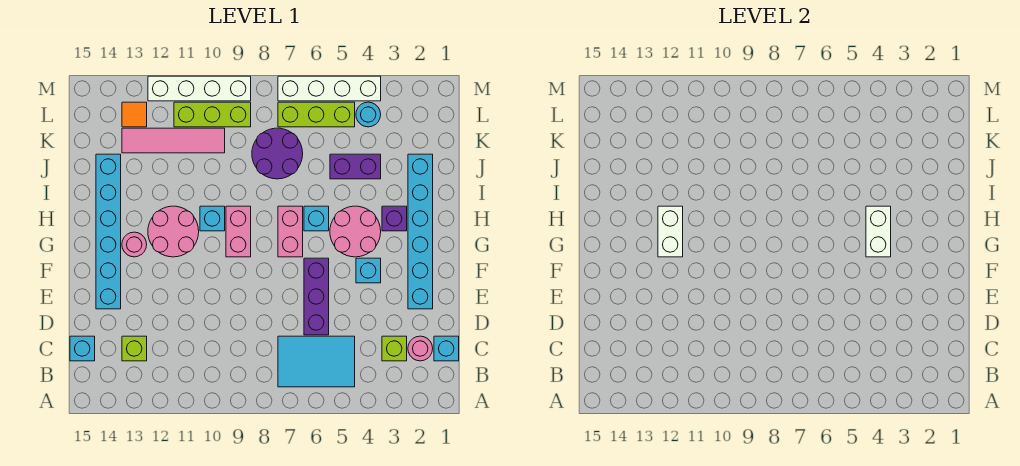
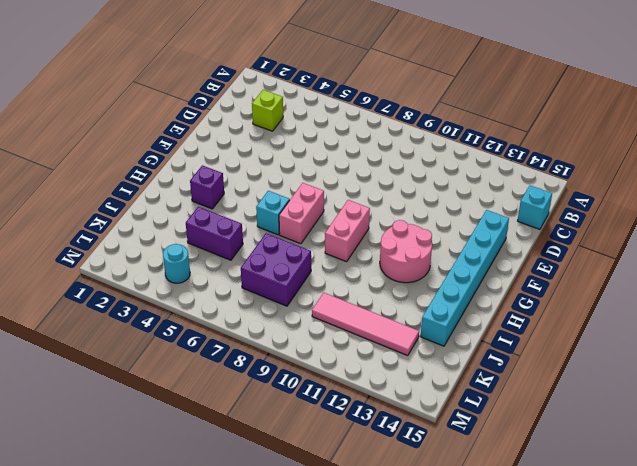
purple brick J7:K8 level 1 -> purple round brick J7:K8 level 1
none -> cyan tile B5:C7 level 1
none -> cyan brick C1 level 1
none -> pink round brick C2 level 1

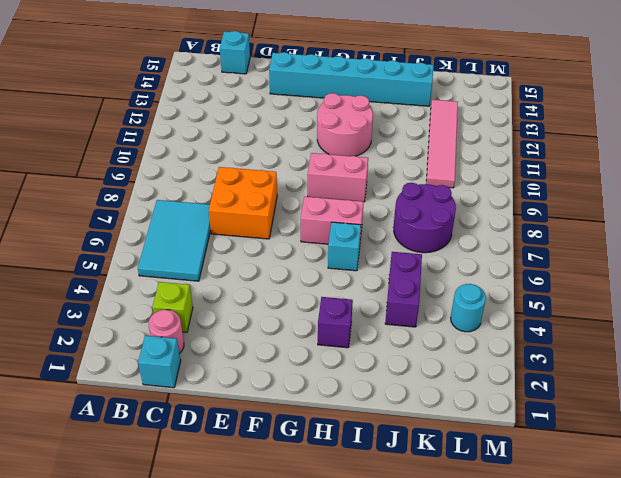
orange brick D7:E8 level 1 -> none
none -> lime brick C13 level 1
none -> purple brick D6:F6 level 1
none -> cyan brick E2:J2 level 1

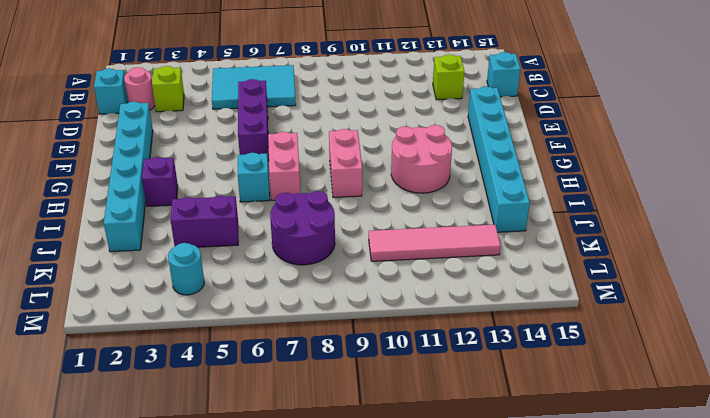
none -> cyan brick F4 level 1
none -> pink round brick G4:H5 level 1
none -> pink round brick G13 level 1

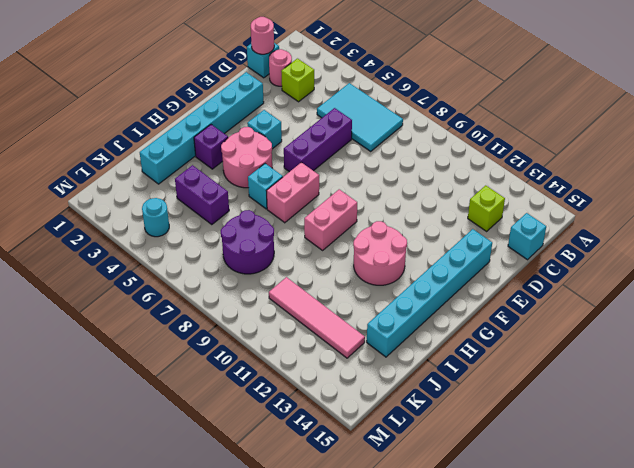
pink round brick C1 level 2 -> pink round brick G13 level 1
none -> cyan brick H10 level 1
none -> lime brick L5:L7 level 1
none -> lime brick L9:L11 level 1

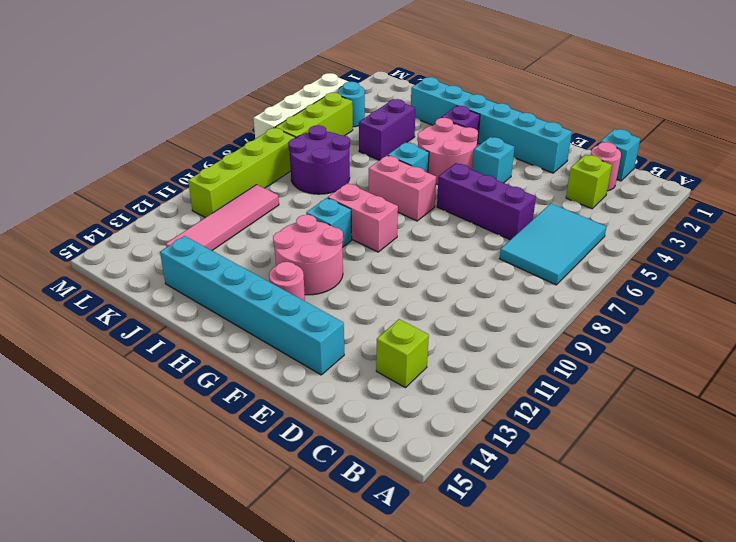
lime brick L8:L11 level 1 -> lime brick L9:L11 level 1
none -> cyan brick C15 level 1
none -> orange tile L13 level 1
none -> white brick M9:M12 level 1

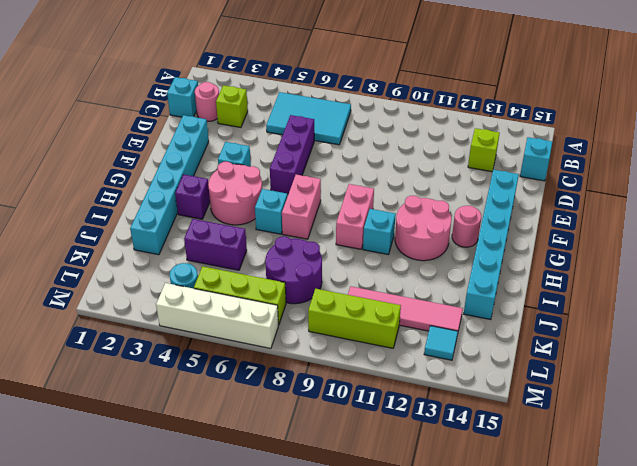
cyan tile L13 level 1 -> orange tile L13 level 1
none -> white brick M9:M12 level 1
none -> white brick G4:H4 level 2
none -> white brick G12:H12 level 2

